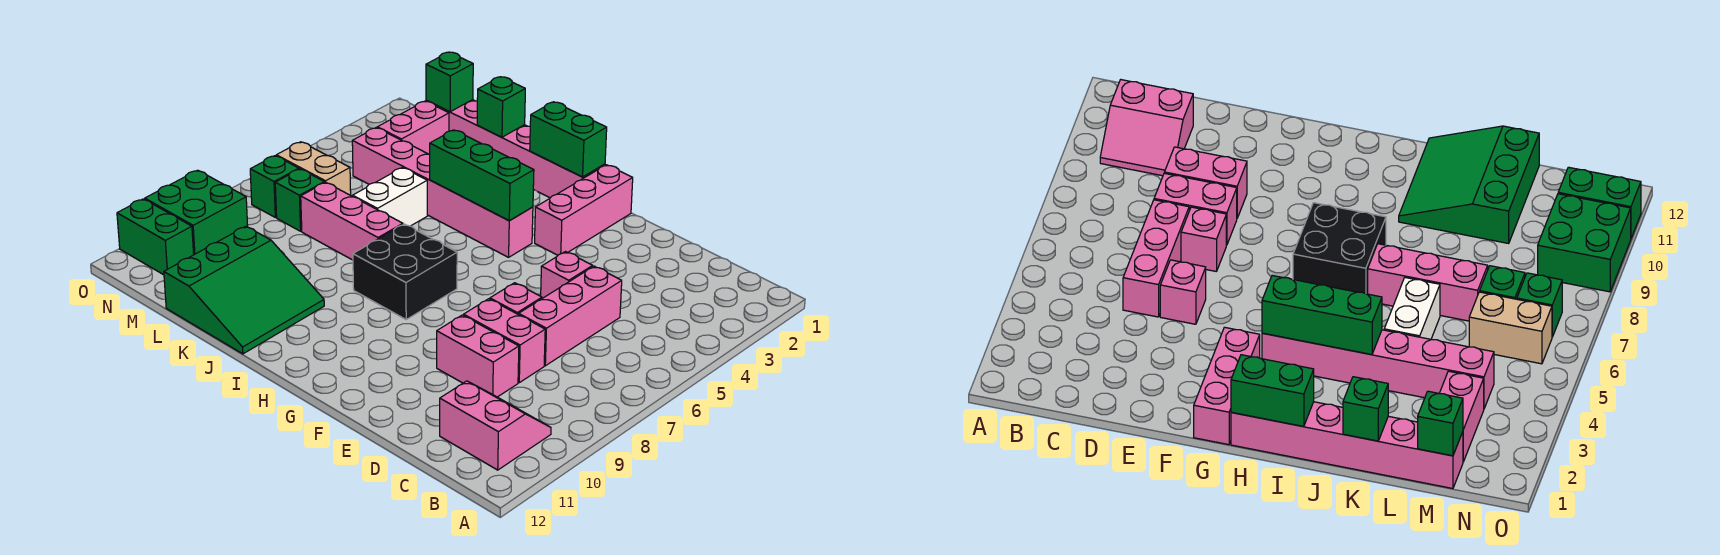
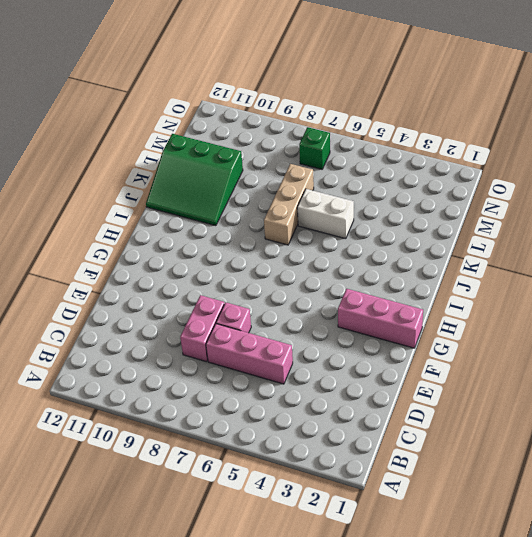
tan brick J7:L7 level 1 -> pink brick J7:L7 level 1
none -> pink slope B10:C11 level 1 top 11
none -> pink brick D9:E9 level 1
none -> pink brick E5 level 1

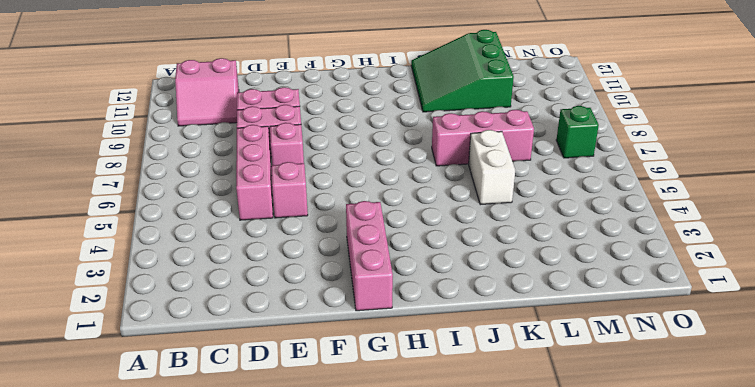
none -> pink brick H1:M1 level 1
none -> pink brick H4:M4 level 1
none -> black brick H7:I8 level 1

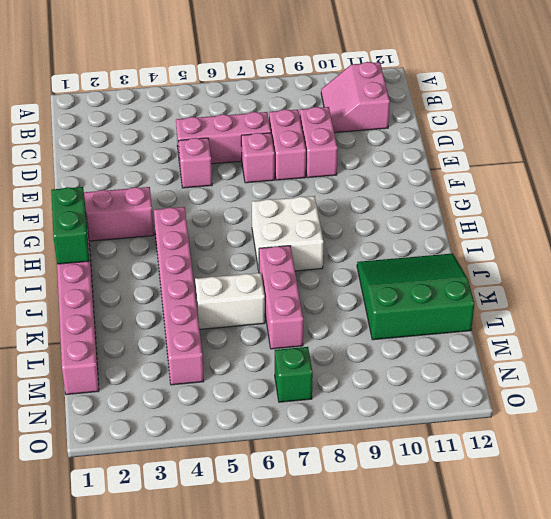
white brick H7:I8 level 1 -> black brick H7:I8 level 1
none -> pink brick M2:M3 level 1
none -> tan brick M6:N6 level 1
none -> green brick M7 level 1

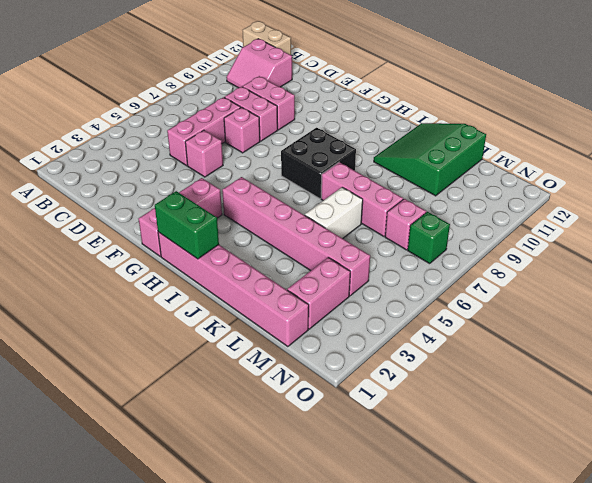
tan brick A12:B12 level 1 -> tan brick M6:N6 level 1
pink brick M7 level 1 -> green brick M7 level 1
none -> green brick N9:O10 level 1
none -> green brick N11:O11 level 1
none -> green brick H4:J4 level 2

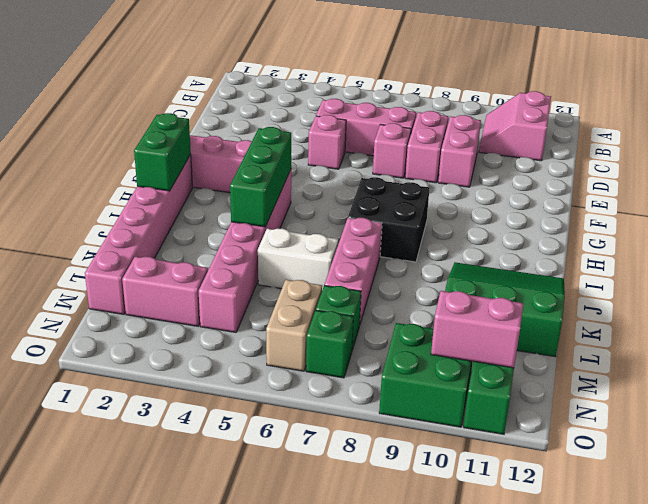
pink brick N10:N11 level 2 -> none
none -> green brick K1 level 2
none -> green brick M1 level 2

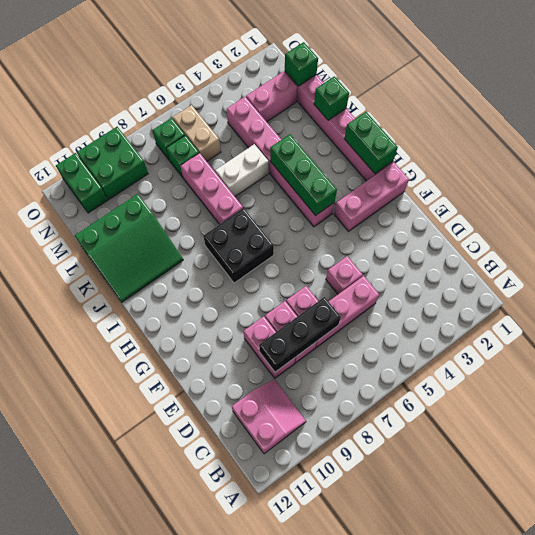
black brick D7:D9 level 2 -> none

